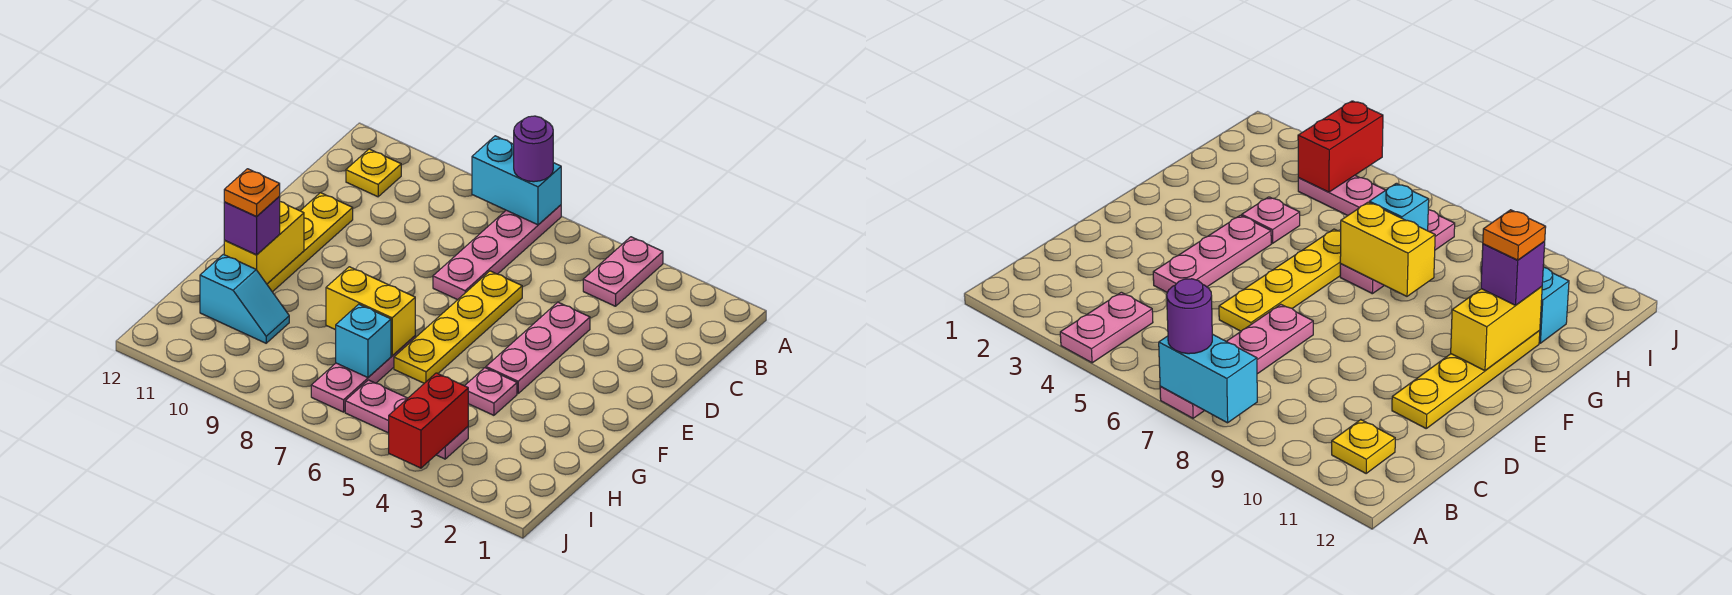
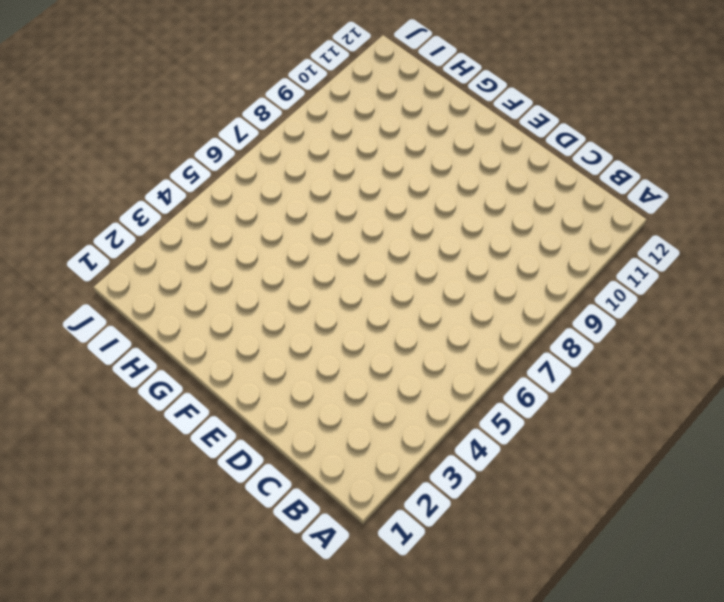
none -> pink plate A4:B4 level 1
none -> pink plate A7:D7 level 1
none -> yellow plate B11 level 1

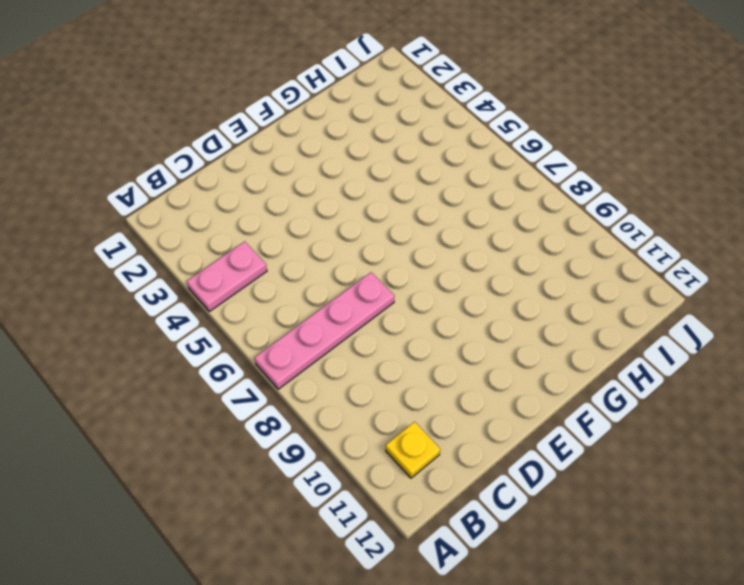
none -> pink plate D4:F4 level 1
none -> yellow plate D6:G6 level 1
none -> yellow plate D11:G11 level 1

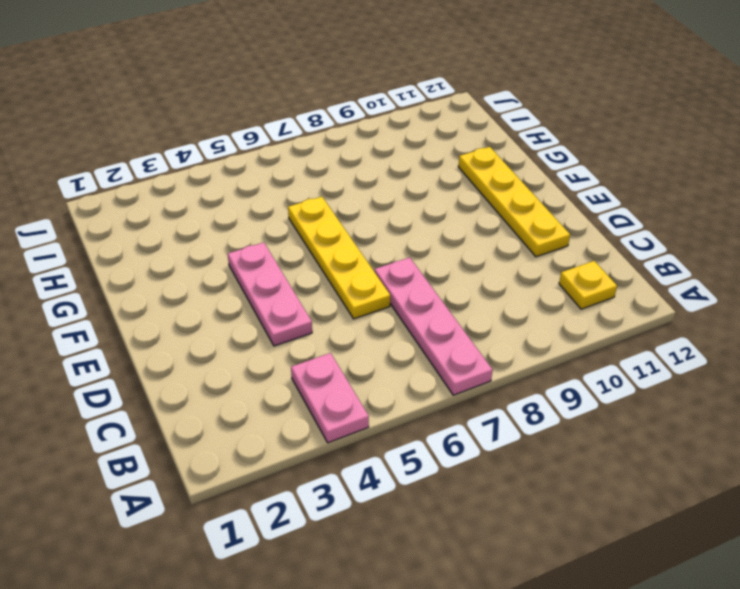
none -> pink plate G4 level 1
none -> pink plate G7:I7 level 1
none -> cyan slope H10:H11 level 1 top 11

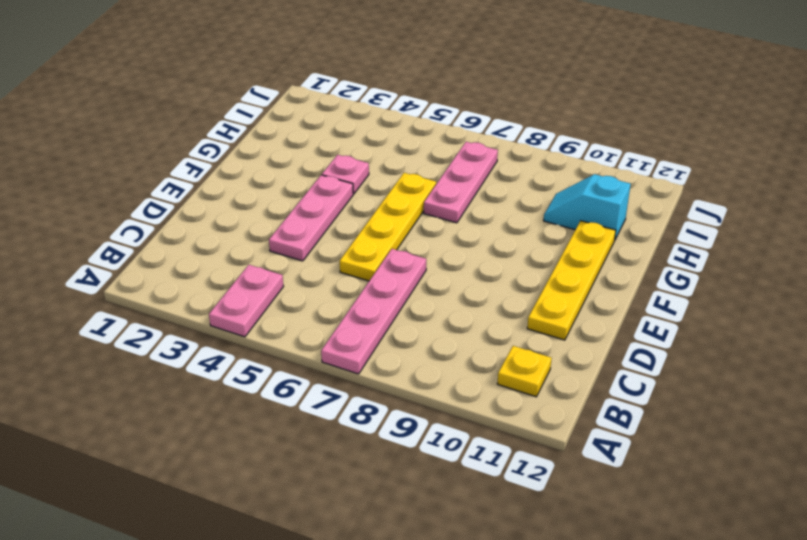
none -> pink plate I4:I6 level 1
none -> cyan brick A7:A8 level 2
none -> yellow brick F11:G11 level 2

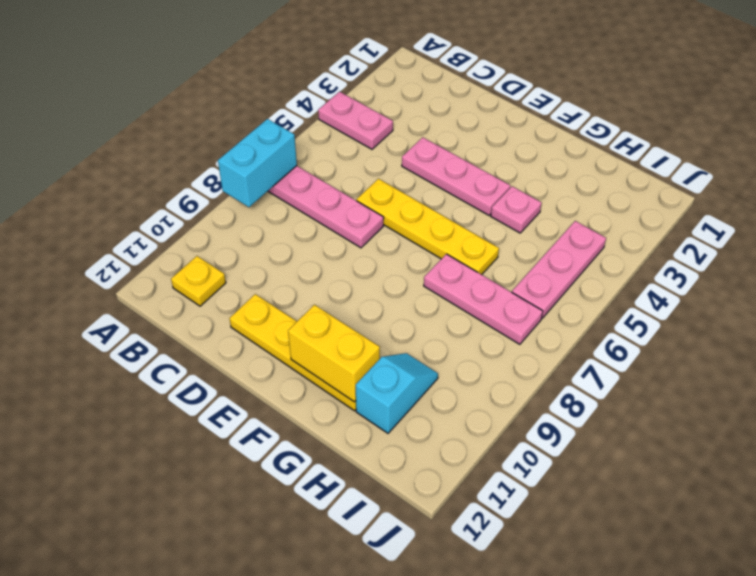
none -> yellow brick G7:G8 level 2
none -> cyan brick H7 level 2
none -> red brick I4:J4 level 2

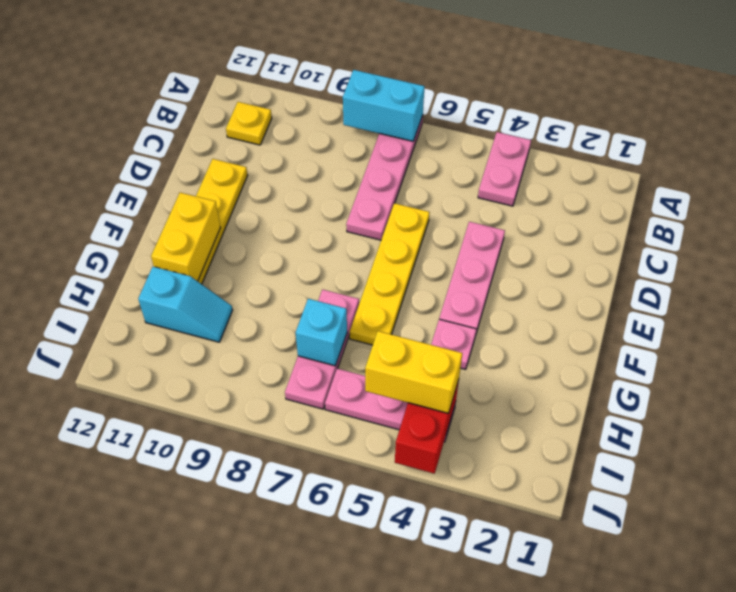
yellow brick I4:I5 level 3 -> yellow brick G7:G8 level 2
none -> purple round brick A7 level 3
none -> purple brick G11 level 3
none -> orange plate G11 level 4

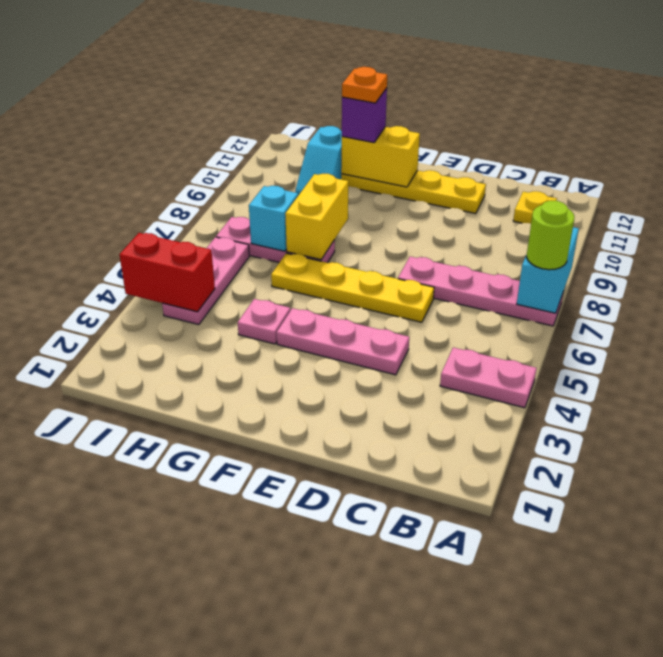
lime round brick A7 level 3 -> purple round brick A7 level 3

